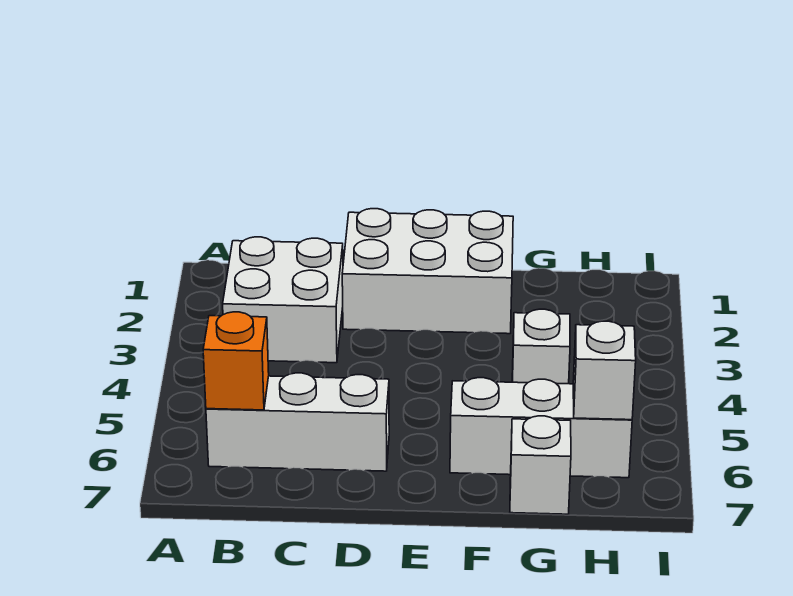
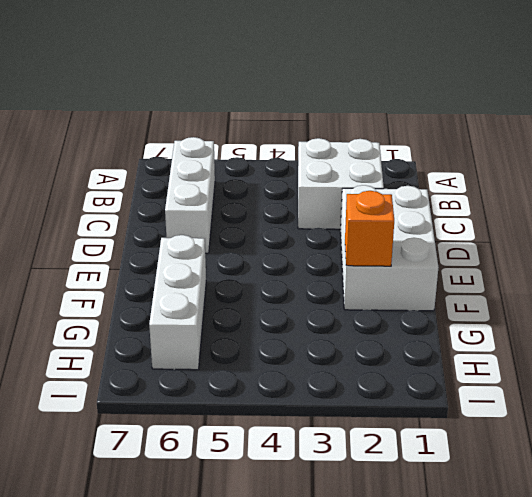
orange brick F2 level 2 -> orange brick B6 level 2
none -> white brick G4 level 1
none -> white brick G7 level 1

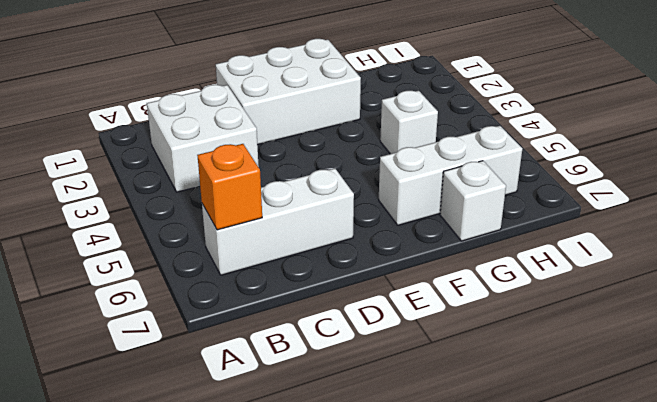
none -> white brick H6 level 2

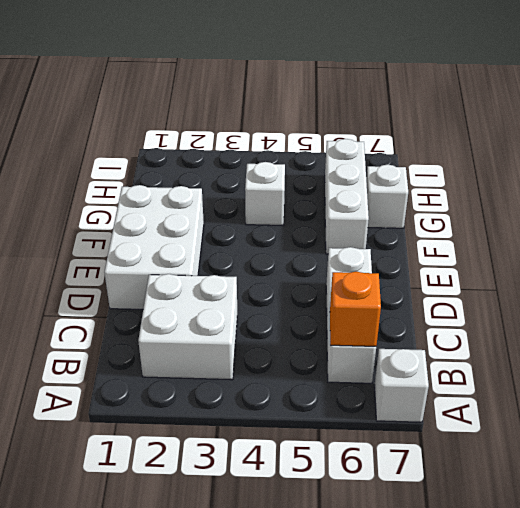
white brick A7 level 1 -> white brick H6 level 2

